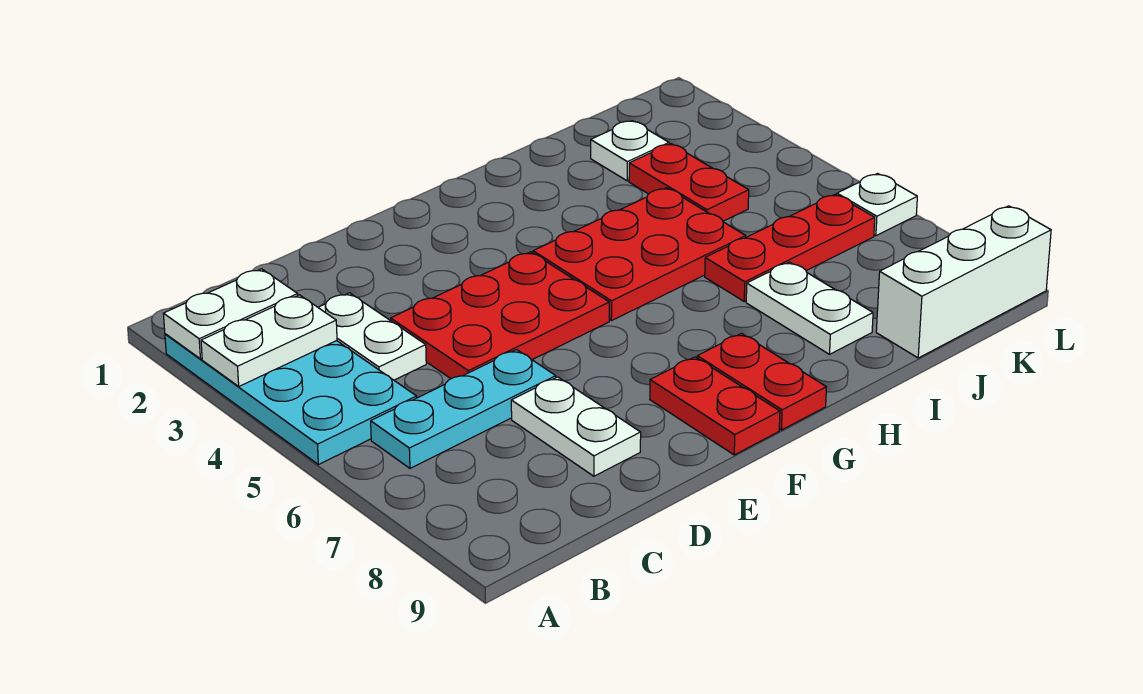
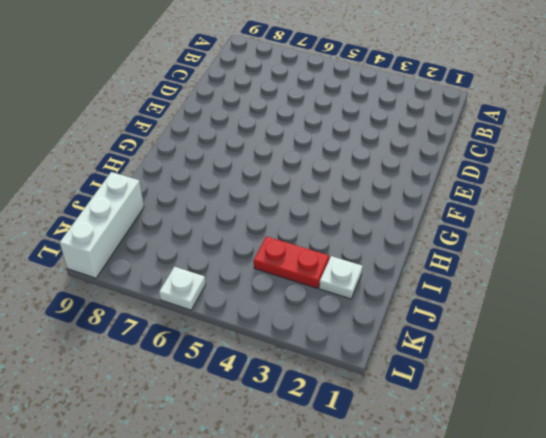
none -> cyan plate A2:B5 level 1
none -> cyan plate B6:D6 level 1
none -> white plate C3:C4 level 1

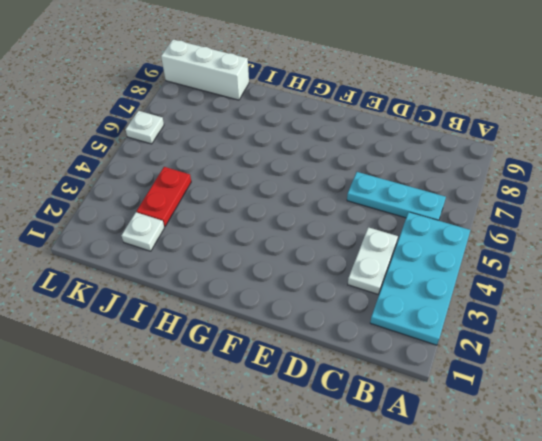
none -> red plate D4:F5 level 1
none -> white plate D7:D8 level 1
none -> red plate F8:F9 level 1

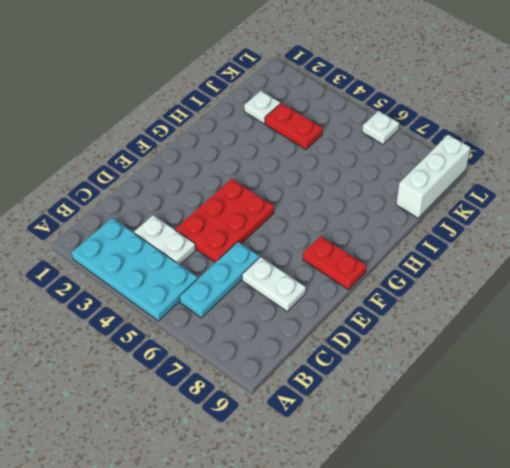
none -> red plate G4:I5 level 1
none -> red plate G8:G9 level 1
none -> red plate I6:K6 level 1

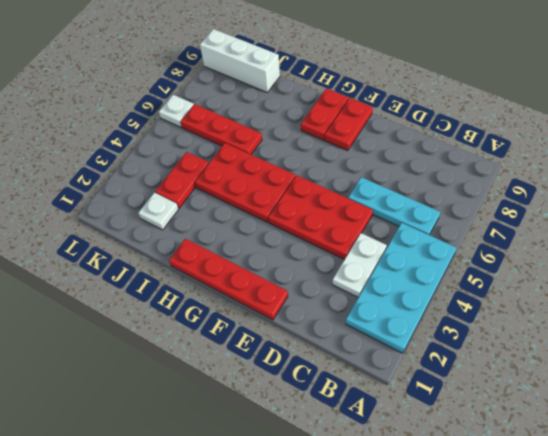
red plate E1:H1 level 1 -> none
none -> white plate D7:D8 level 1
none -> white plate I7:I8 level 1
none -> white plate A2:B2 level 2

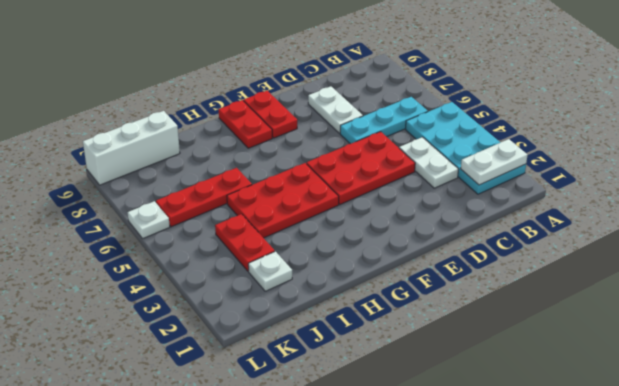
none -> white plate I7:I8 level 1
none -> white plate A3:B3 level 2

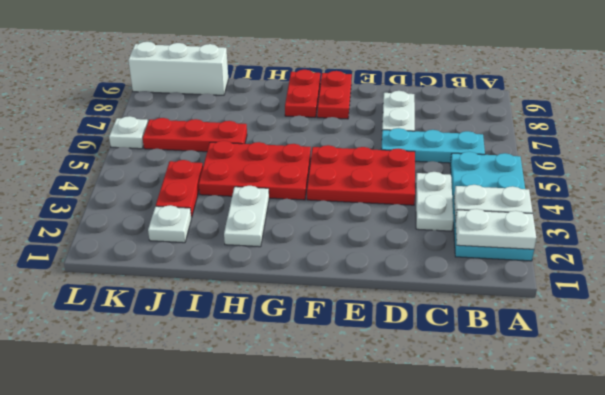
white plate H2:H3 level 1 -> white plate I7:I8 level 1

